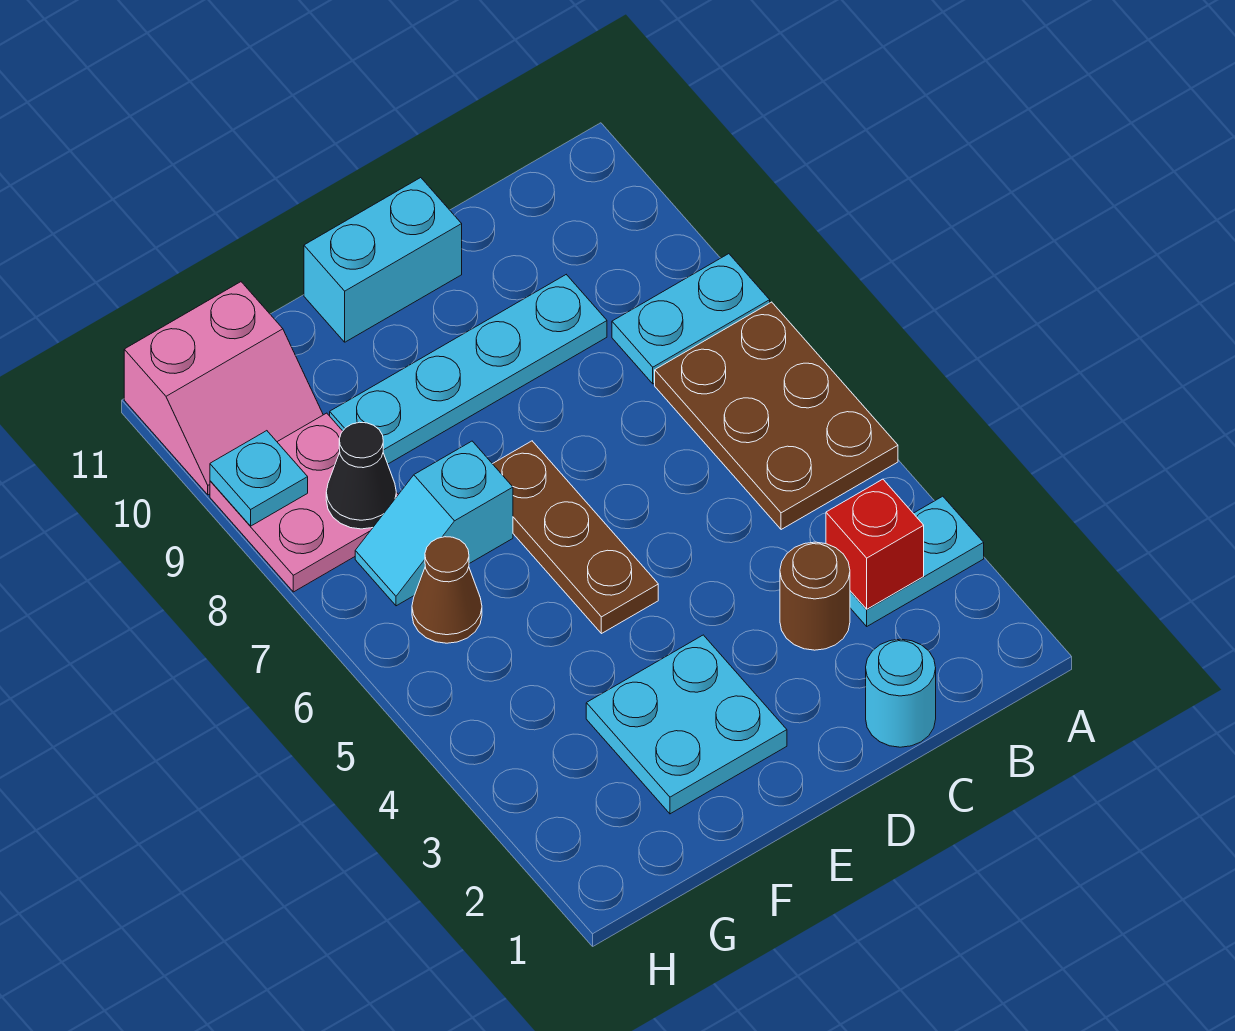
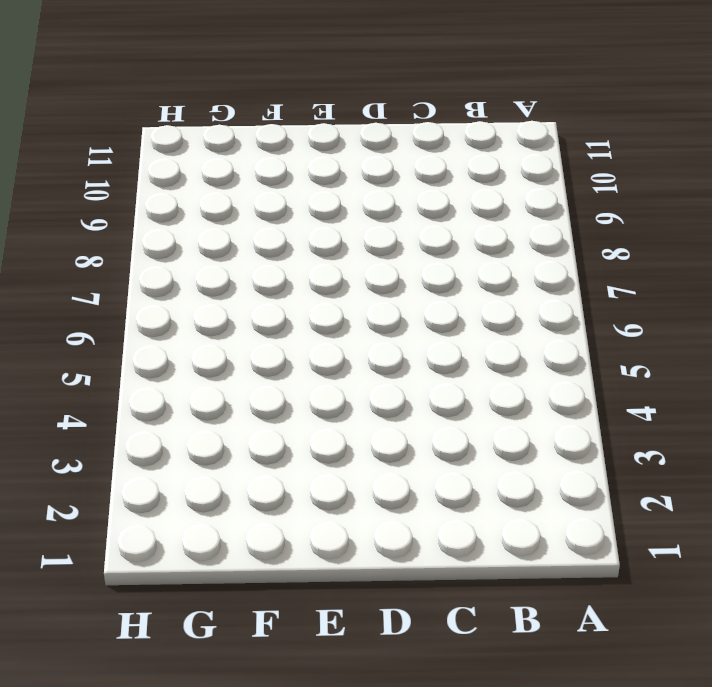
none -> cyan plate A3:B3 level 1
none -> brown plate A5:B7 level 1
none -> cyan plate A8:B8 level 1

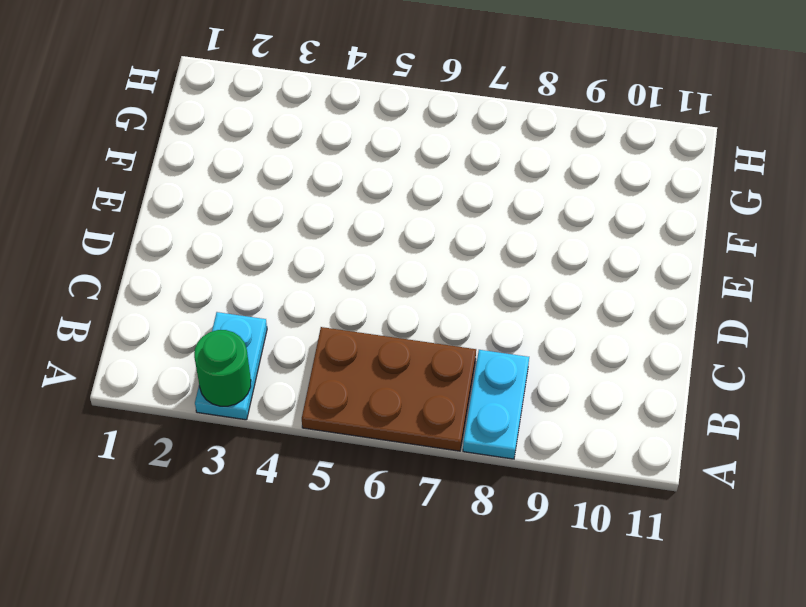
green round brick A3 level 2 -> none
none -> cyan round brick C1 level 1
none -> brown round brick C3 level 1
none -> cyan plate C9:F9 level 1

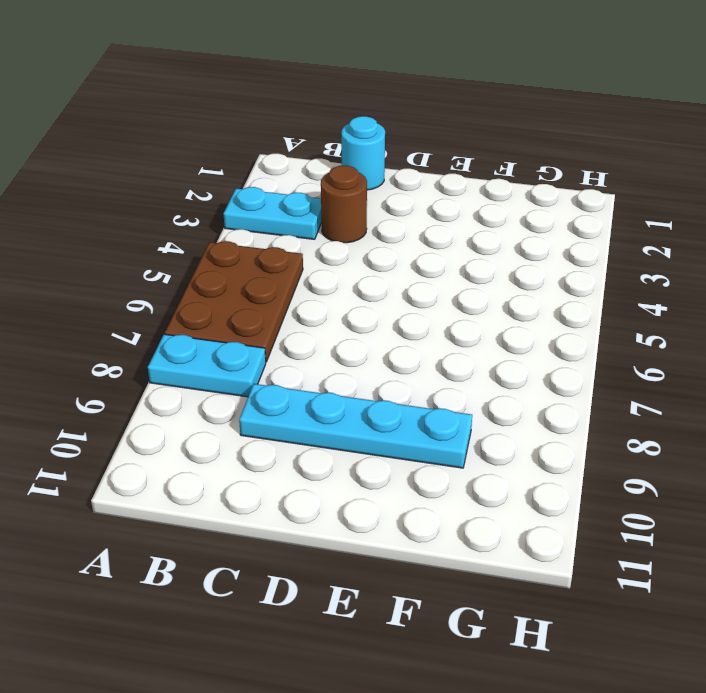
none -> cyan brick D11:E11 level 1
none -> cyan plate E2:F3 level 1
none -> brown plate E5:E7 level 1

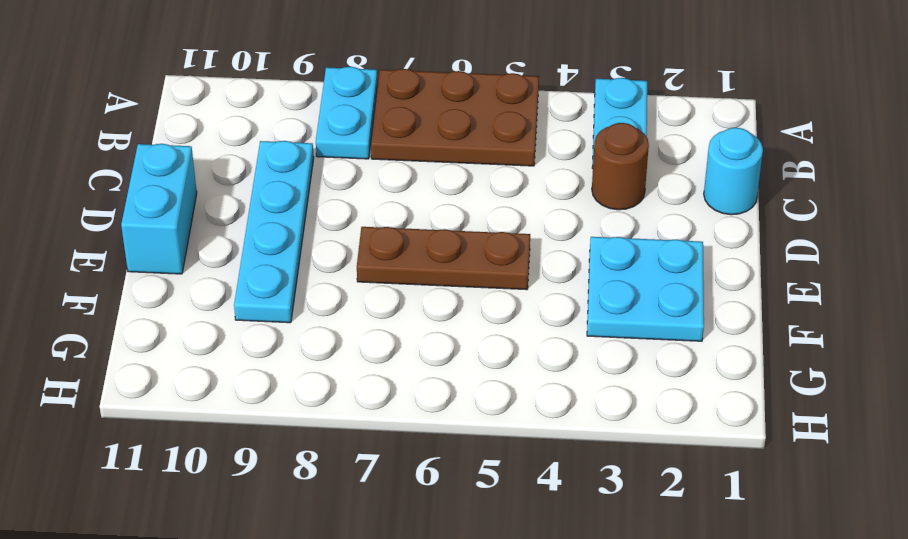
none -> cyan slope F7:G7 level 1 top F
none -> brown cone G6 level 1
none -> pink plate G8:H9 level 1

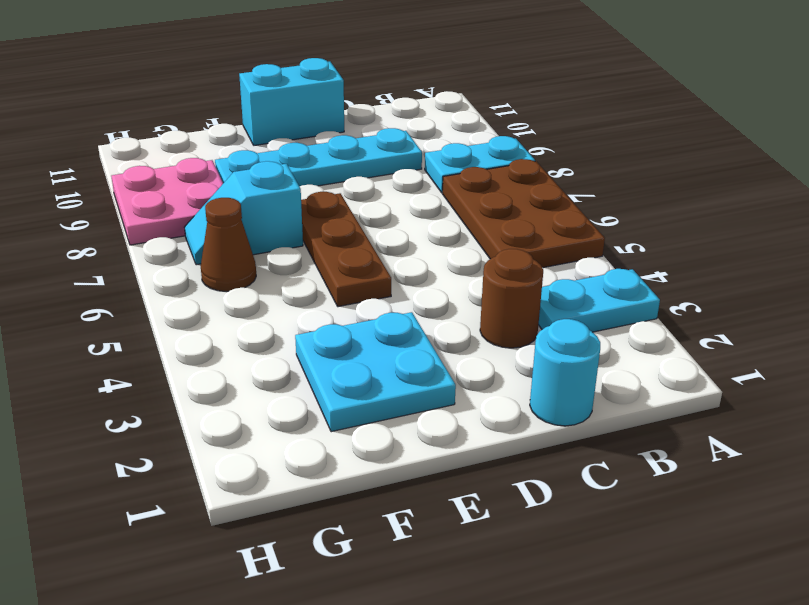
none -> pink slope G10:H11 level 1 top 11
none -> red brick B3 level 2
none -> black cone G8 level 2

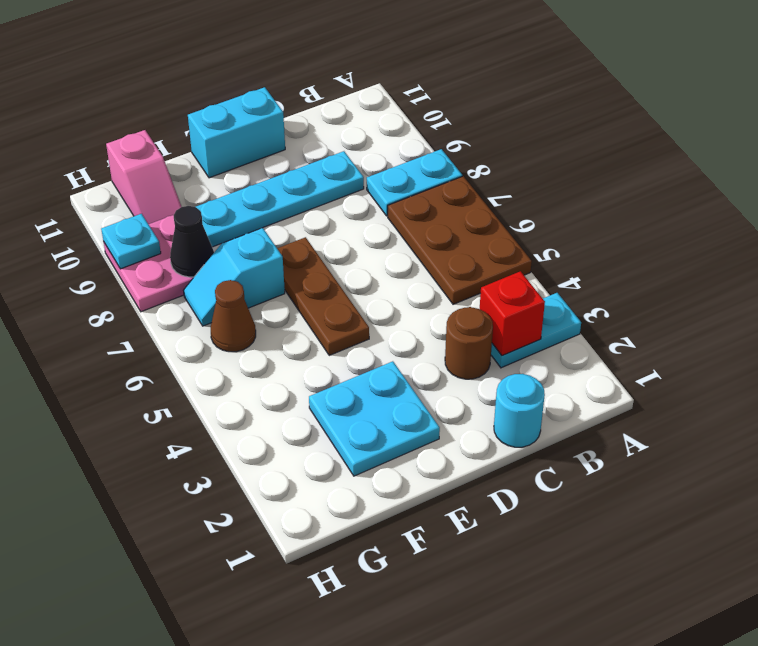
pink slope G10:G11 level 1 top 11 -> pink slope G10:H11 level 1 top 11

